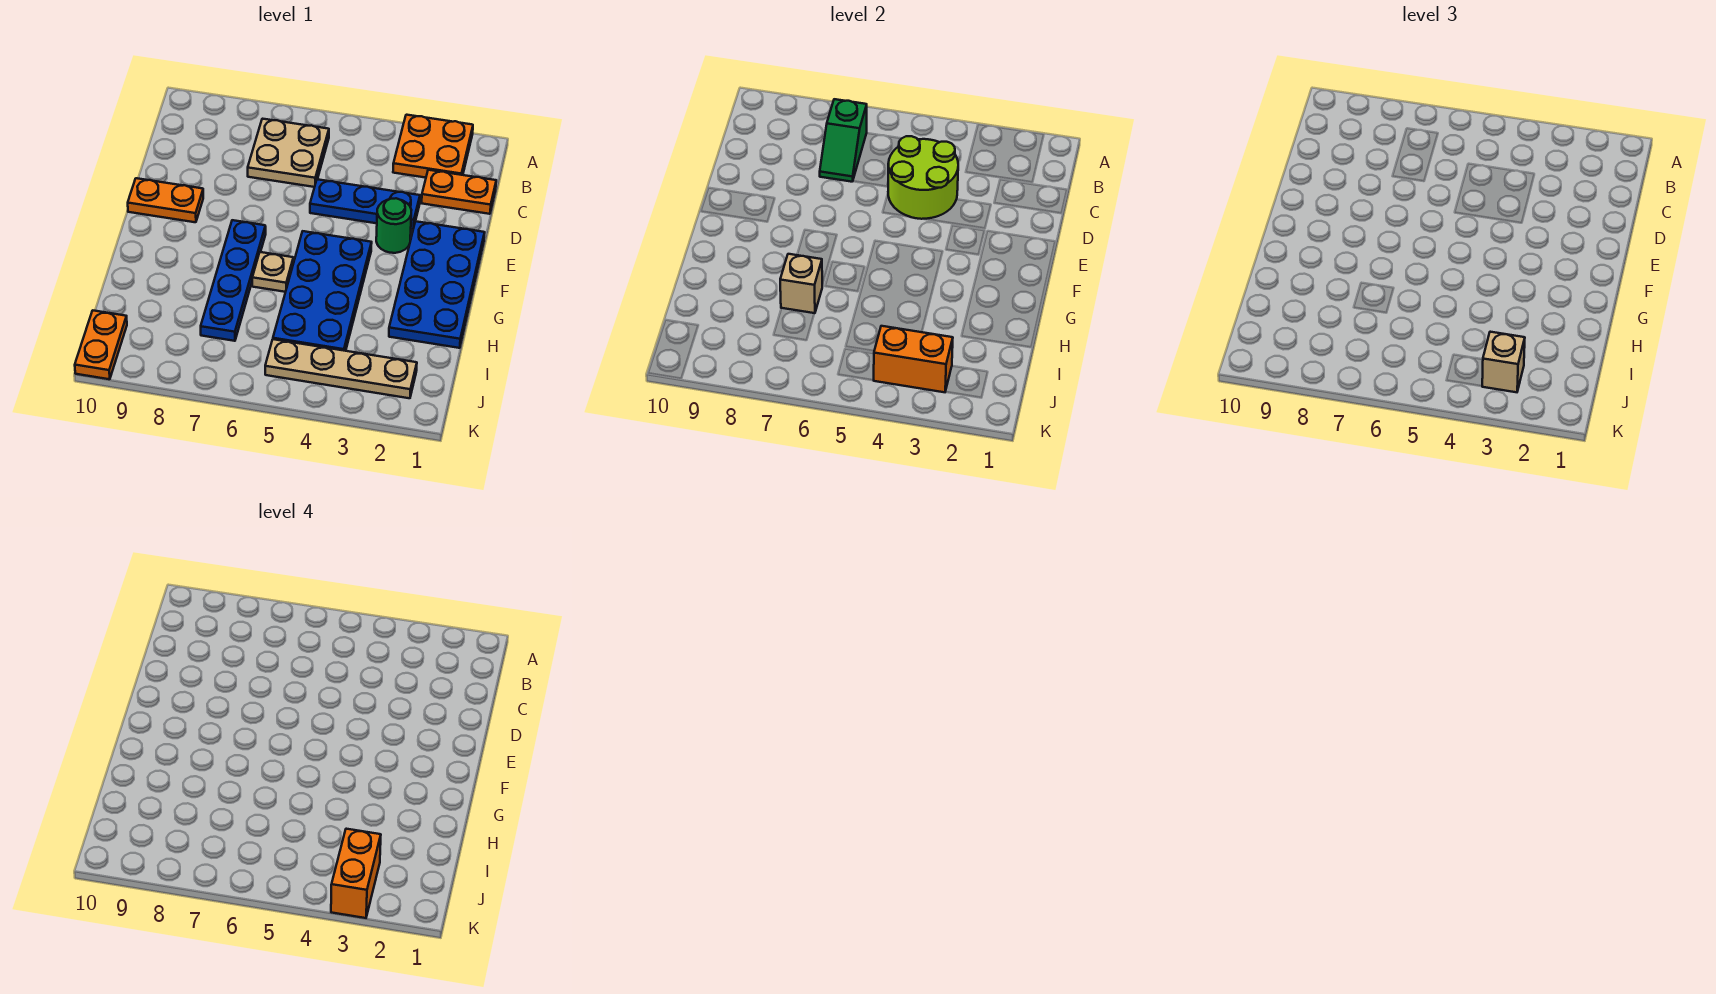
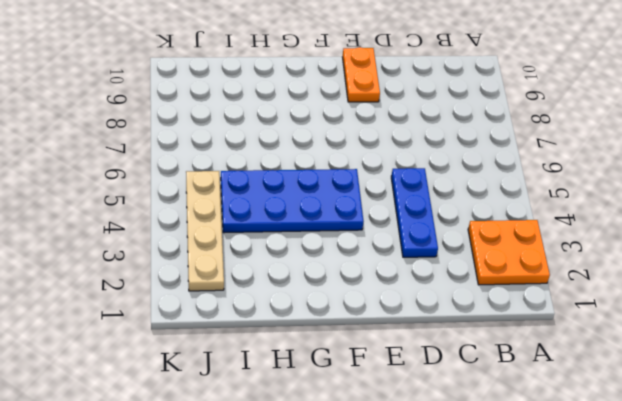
none -> tan plate B6:C7 level 1
none -> orange plate C1:C2 level 1
none -> blue plate E1:H2 level 1

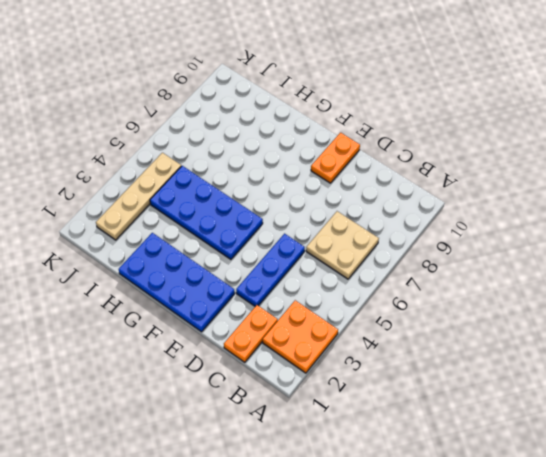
none -> green round brick E3 level 1
none -> blue plate F7:I7 level 1
none -> tan plate G6 level 1

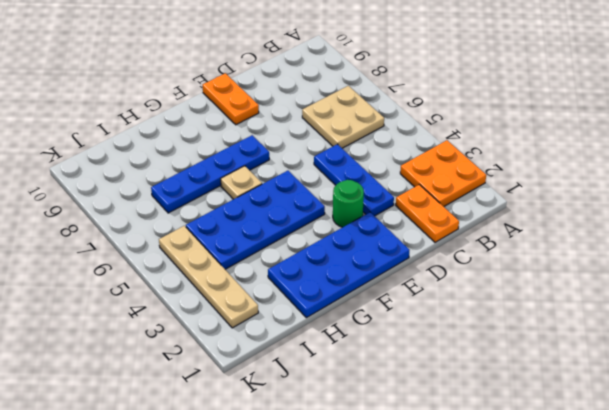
none -> orange plate J10:K10 level 1
none -> green slope B7:C7 level 2 top B
none -> lime round brick C4:D5 level 2

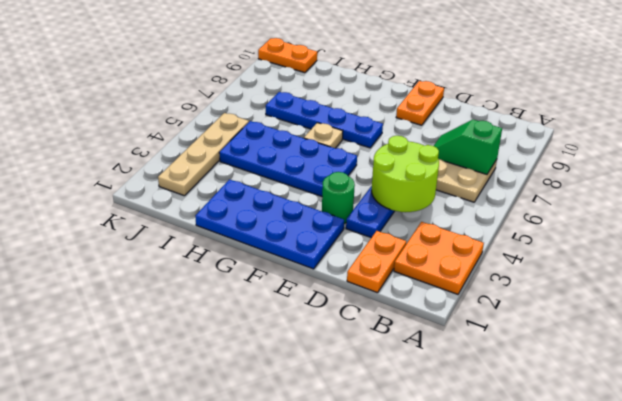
none -> tan brick H7 level 2
none -> orange brick J3:J4 level 2
none -> tan brick J3 level 3

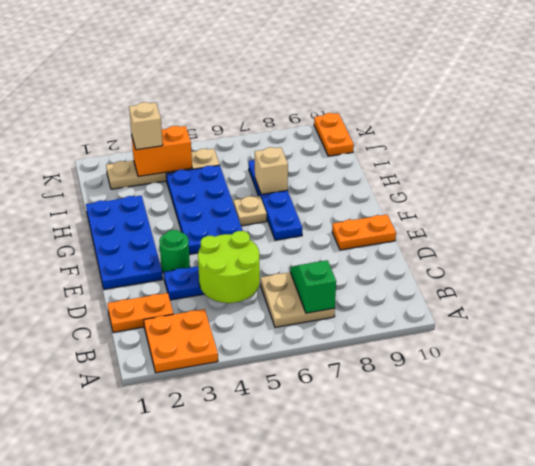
none -> orange brick J3:K3 level 4

